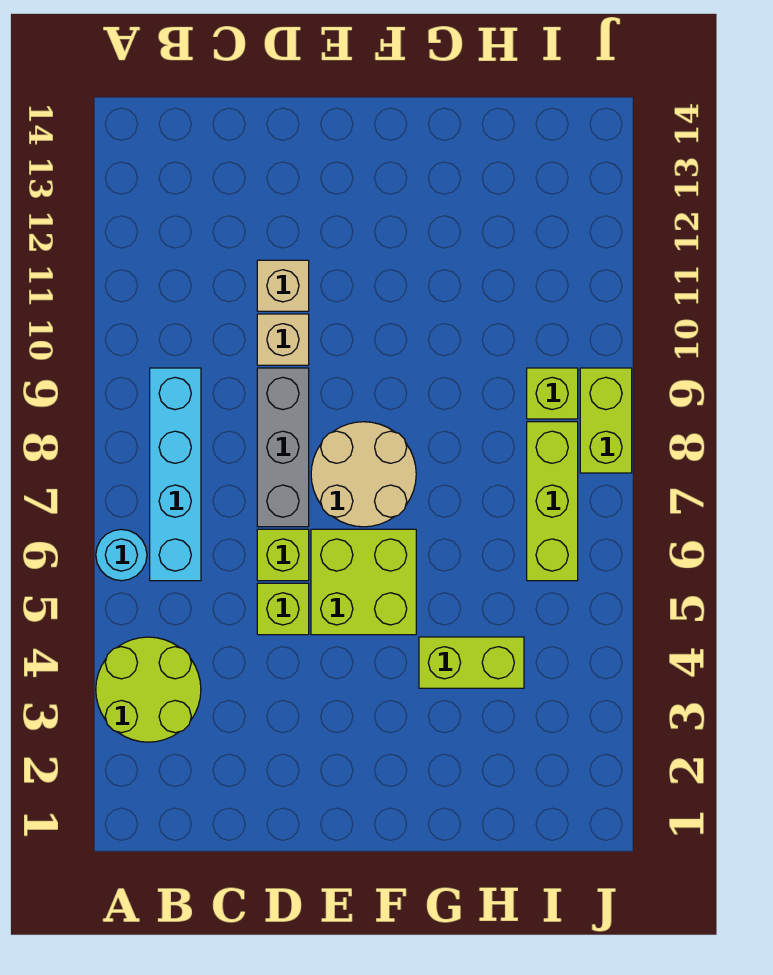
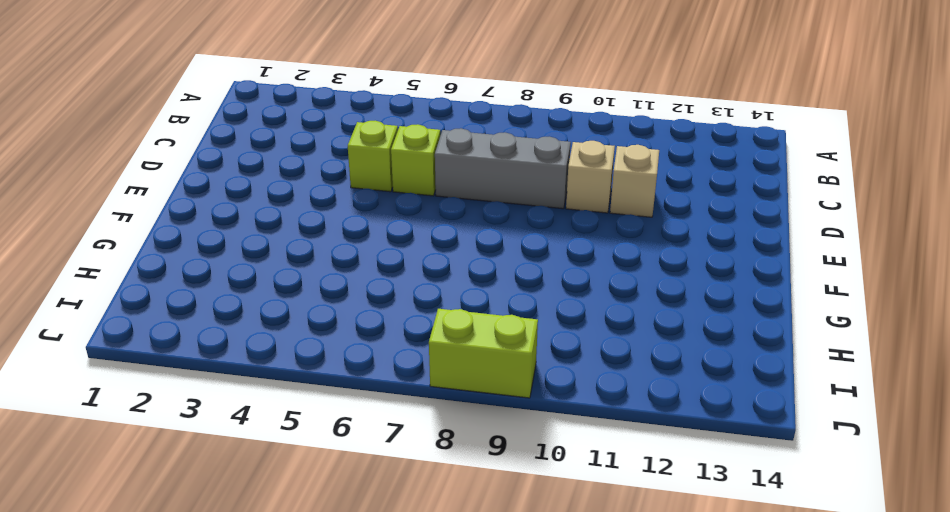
none -> lime round brick A3:B4 level 1
none -> cyan round brick A6 level 1
none -> cyan brick B6:B9 level 1

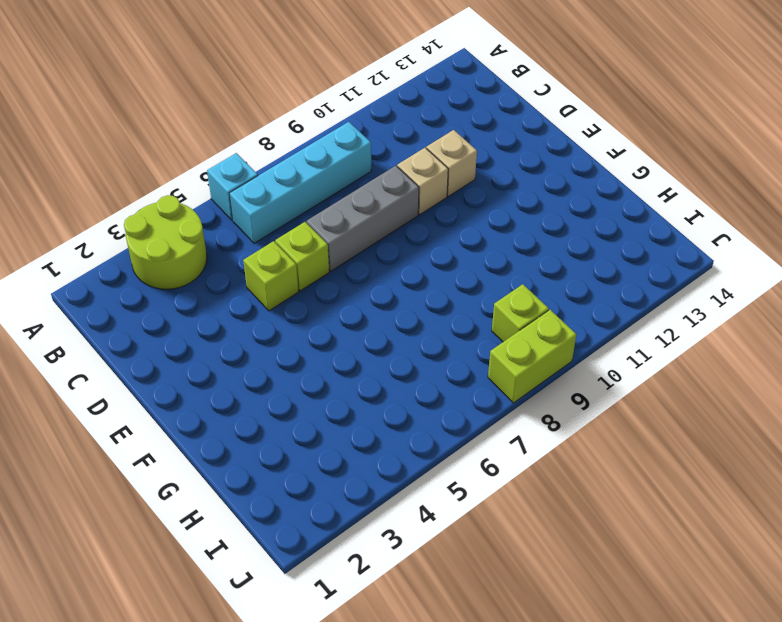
cyan brick A6 level 1 -> cyan round brick A6 level 1
none -> lime brick E5:F6 level 1
none -> tan round brick E7:F8 level 1
none -> lime brick G4:H4 level 1

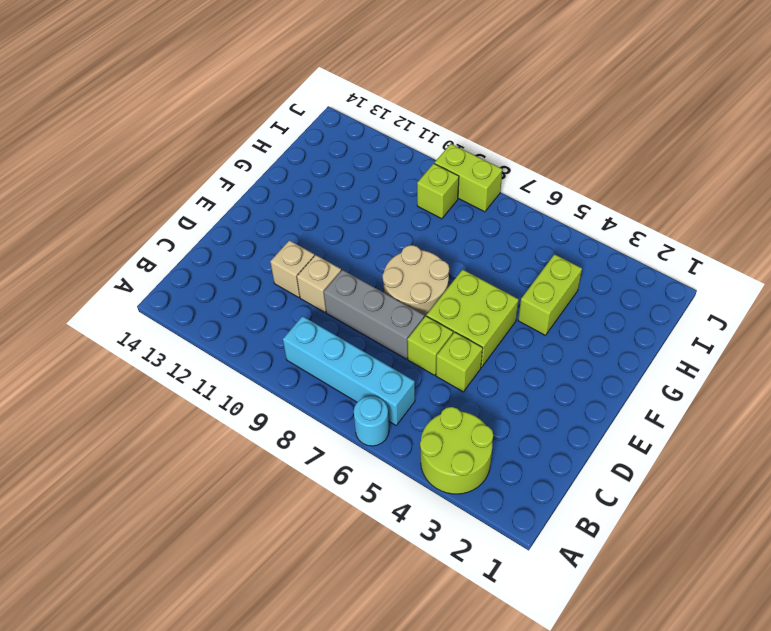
none -> lime brick I6:I8 level 1

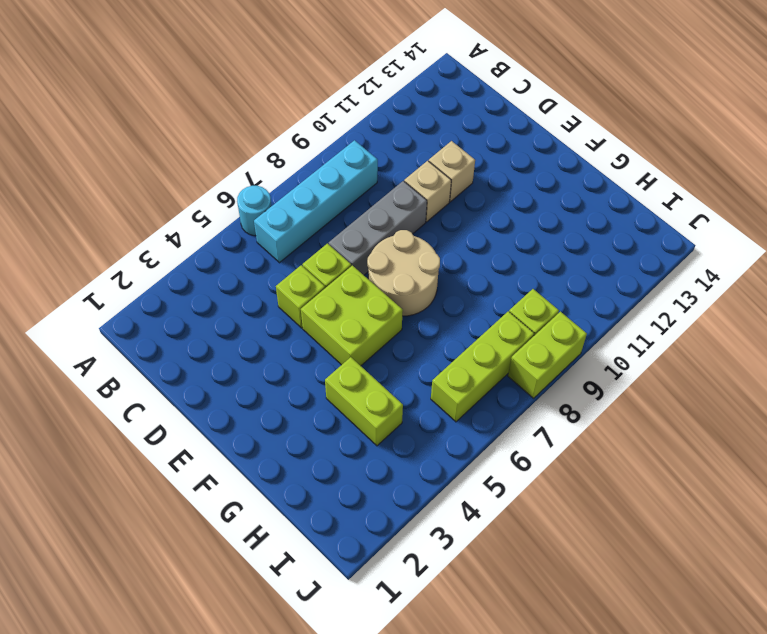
none -> lime round brick A3:B4 level 1

